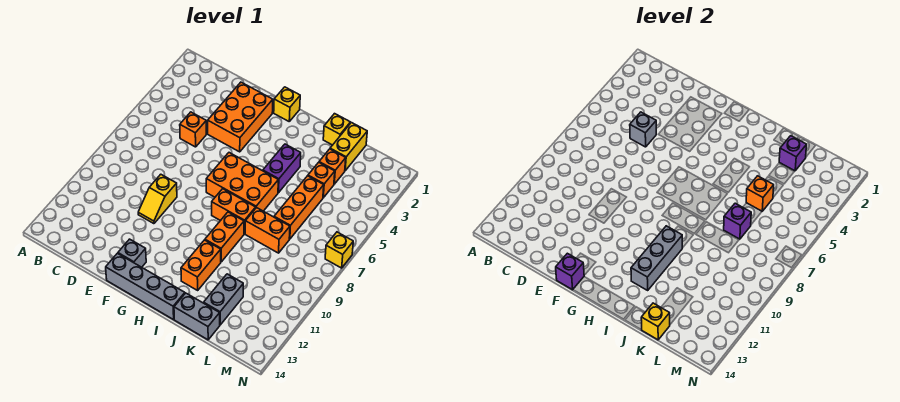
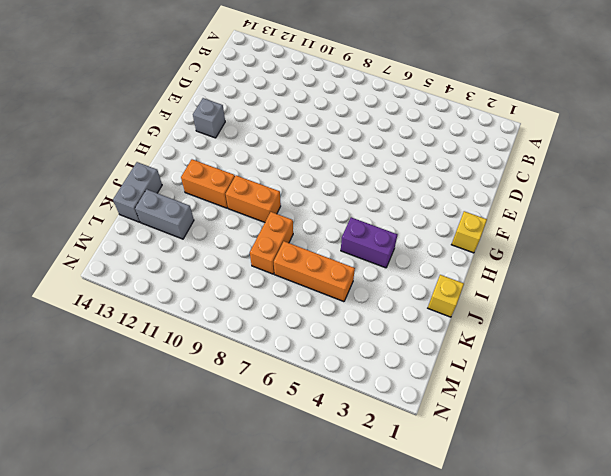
none -> orange brick D5 level 1
none -> orange brick E2:F4 level 1
none -> yellow slope E9:E10 level 1 top 9

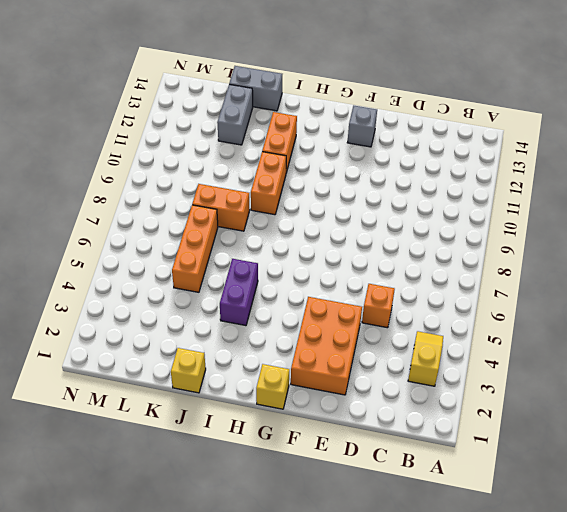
yellow slope B3:B4 level 1 top 3 -> yellow slope E9:E10 level 1 top 9
none -> grey brick F14:I14 level 1
none -> orange brick G6:I7 level 1
none -> orange brick H8:I8 level 1

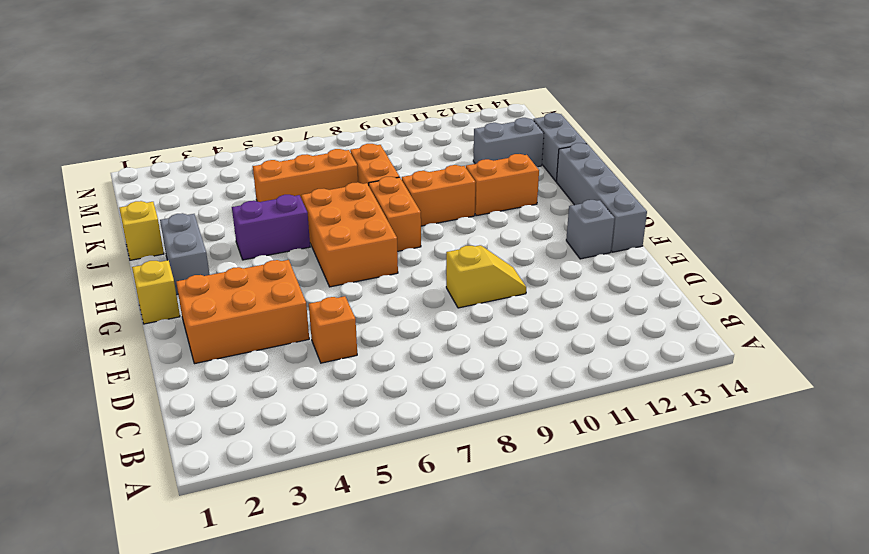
grey brick H2:I2 level 1 -> none
none -> yellow brick K1:K2 level 1
none -> orange brick K3 level 1
none -> orange brick K4 level 1

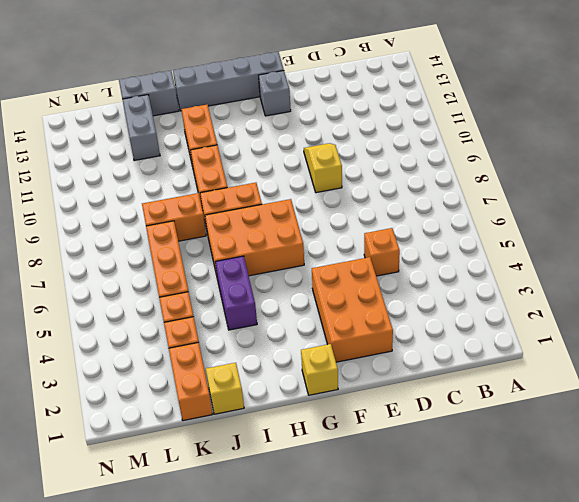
orange brick K1:K2 level 1 -> yellow brick K1:K2 level 1
none -> yellow brick N7 level 1
none -> grey brick D5 level 2
none -> purple brick F14 level 2

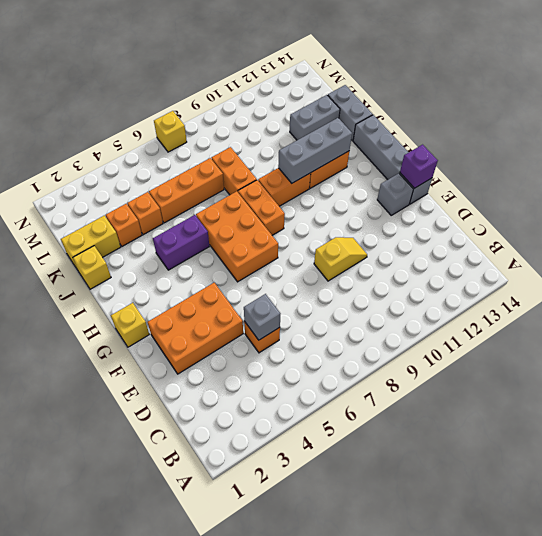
none -> purple brick K2 level 2
none -> orange brick K5 level 2
none -> purple brick K7 level 2

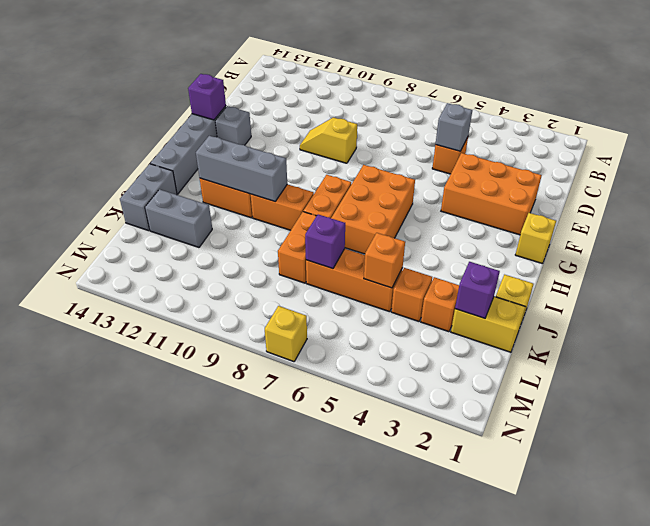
none -> purple brick I4:I5 level 1
none -> yellow brick K14 level 2

